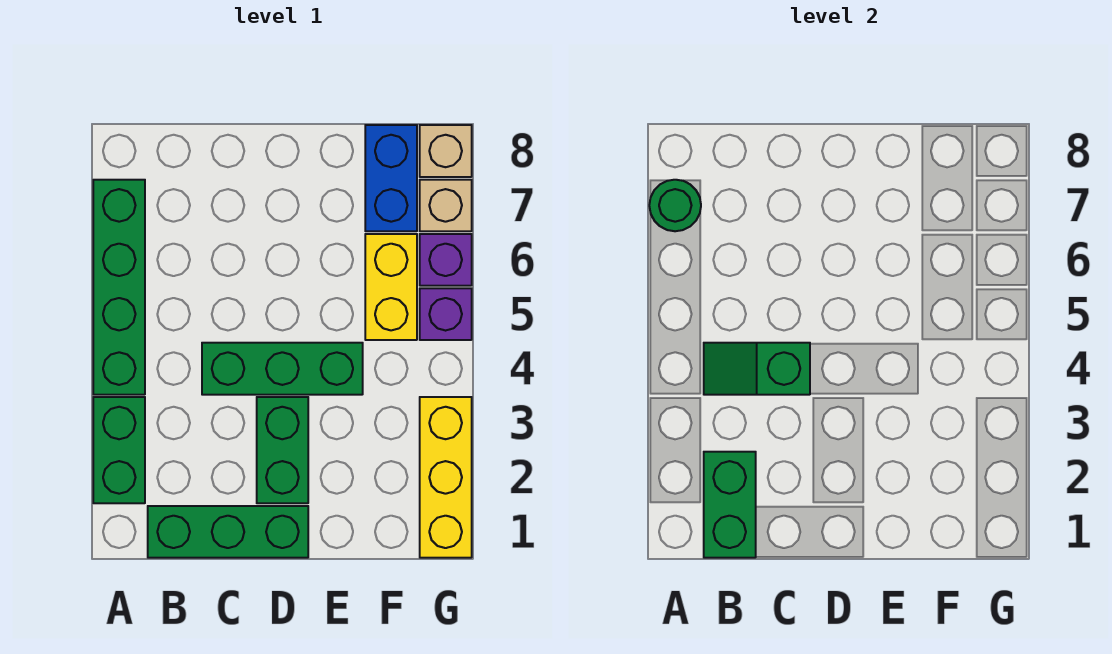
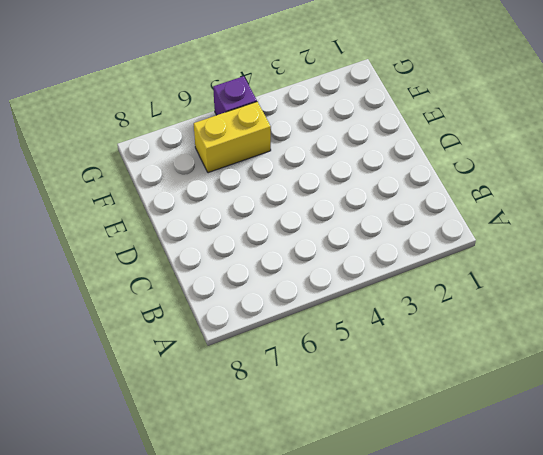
none -> green brick A2:A3 level 1
none -> green brick A4:A7 level 1
none -> green brick B1:D1 level 1

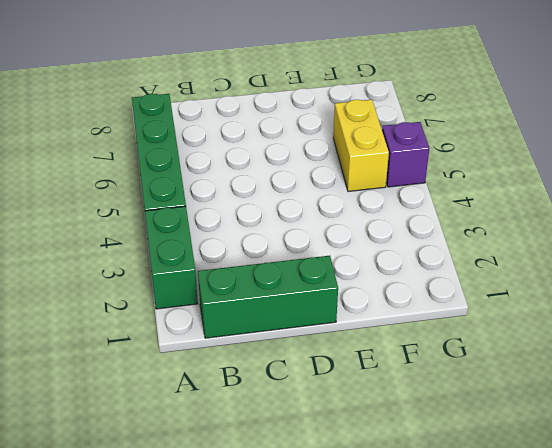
none -> green brick C4:E4 level 1
none -> green brick D2:D3 level 1
none -> blue brick F7:F8 level 1

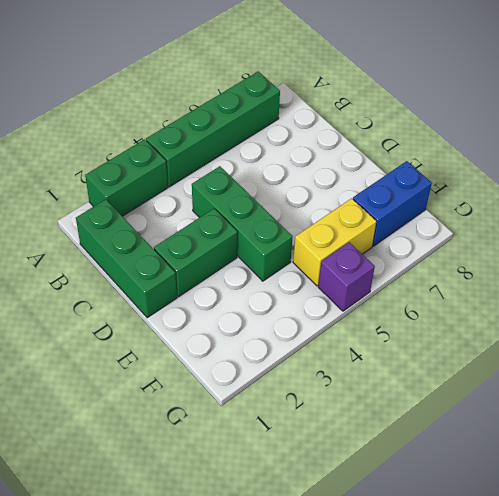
none -> yellow brick G1:G3 level 1
none -> purple brick G6 level 1
none -> tan brick G7 level 1

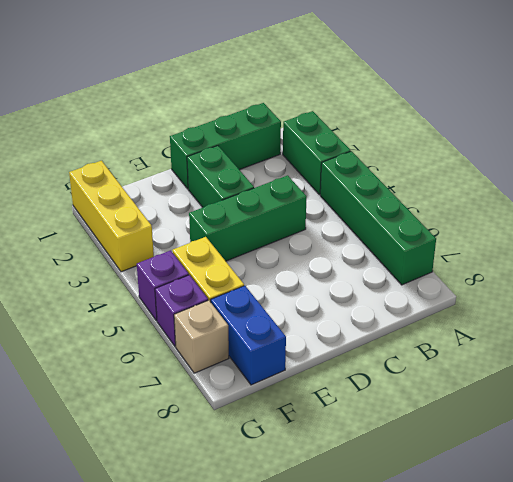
none -> tan brick G8 level 1
none -> green round brick A7 level 2
none -> green brick B1:B2 level 2

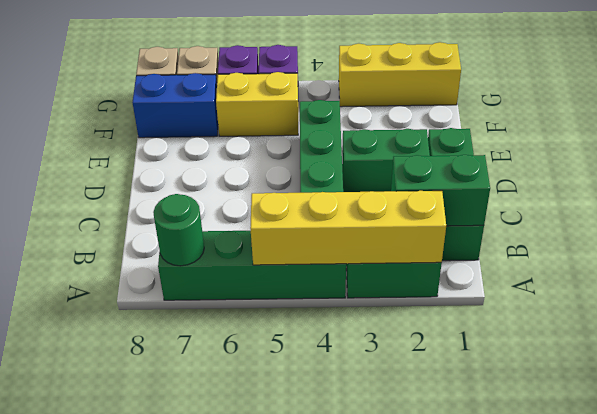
yellow brick A2:A5 level 2 -> none
none -> green slope B4:C4 level 2 top C

